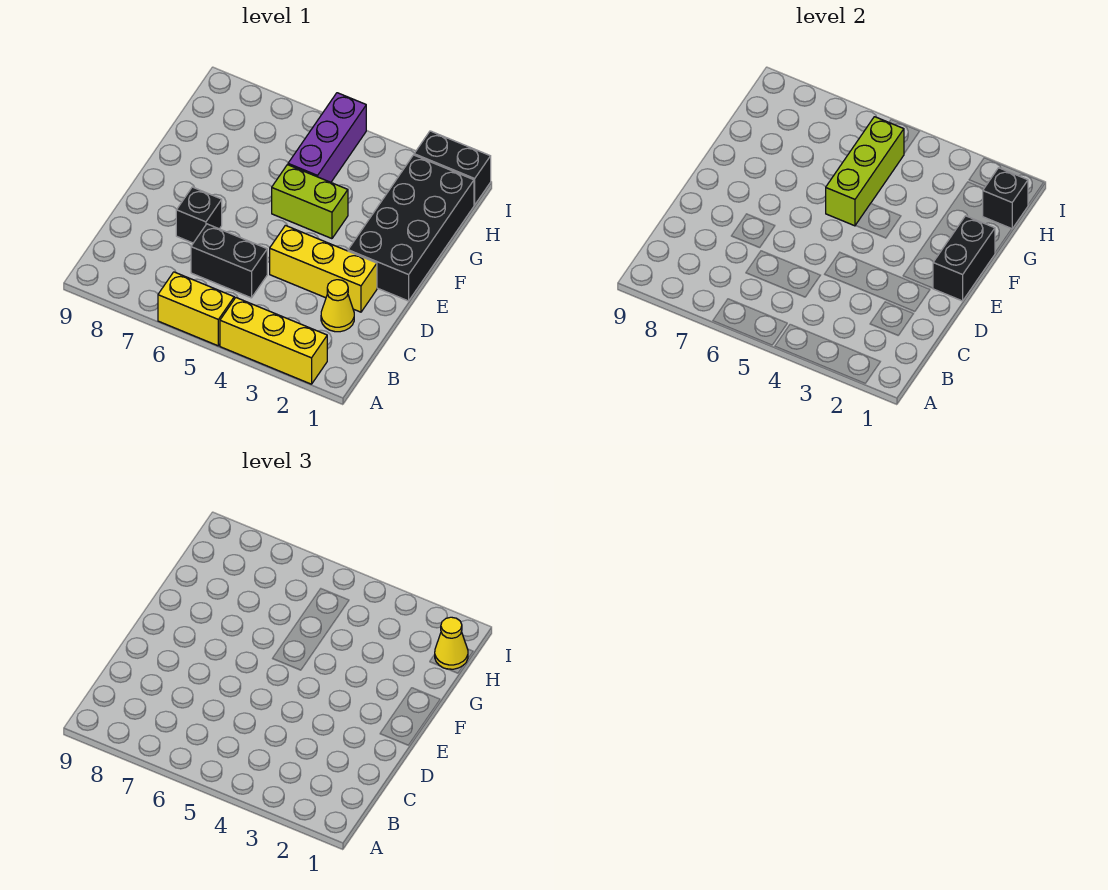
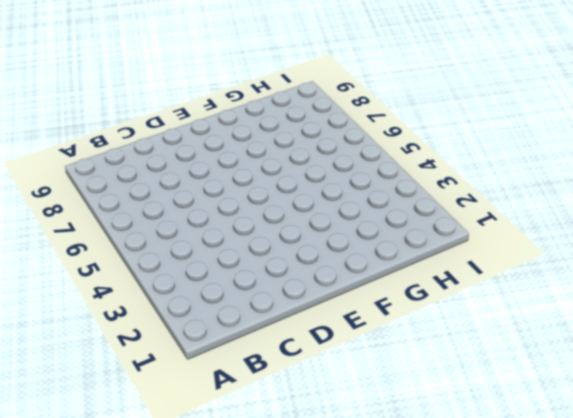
none -> yellow brick A2:A4 level 1
none -> yellow brick A5:A6 level 1
none -> yellow cone C2 level 1

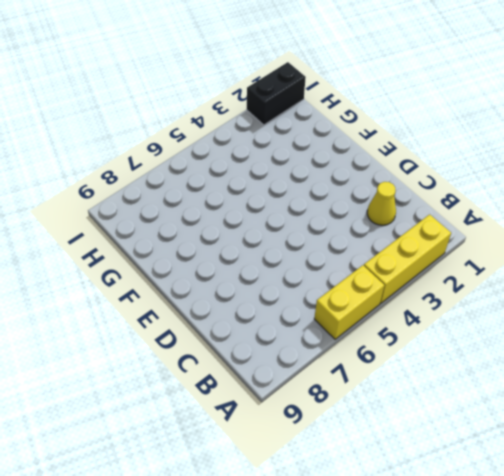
none -> black brick C5:C6 level 1
none -> yellow brick D2:D4 level 1
none -> black brick D7 level 1

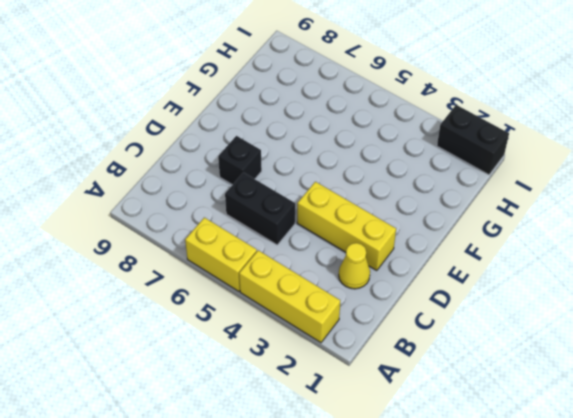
none -> black brick E1:H2 level 1
none -> lime brick F4:F5 level 1
none -> purple brick G5:I5 level 1

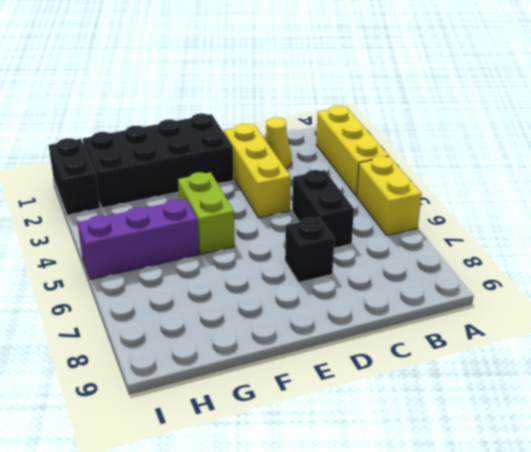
none -> black brick E1:F1 level 2
none -> lime brick F5:H5 level 2
none -> black brick H1 level 2

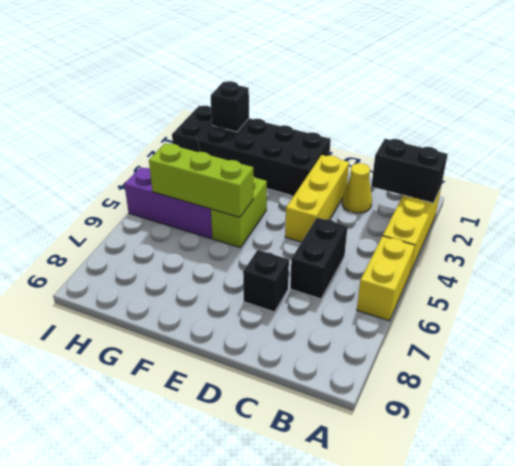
black brick A2:B2 level 2 -> black brick E1:F1 level 2
none -> yellow cone H1 level 3

